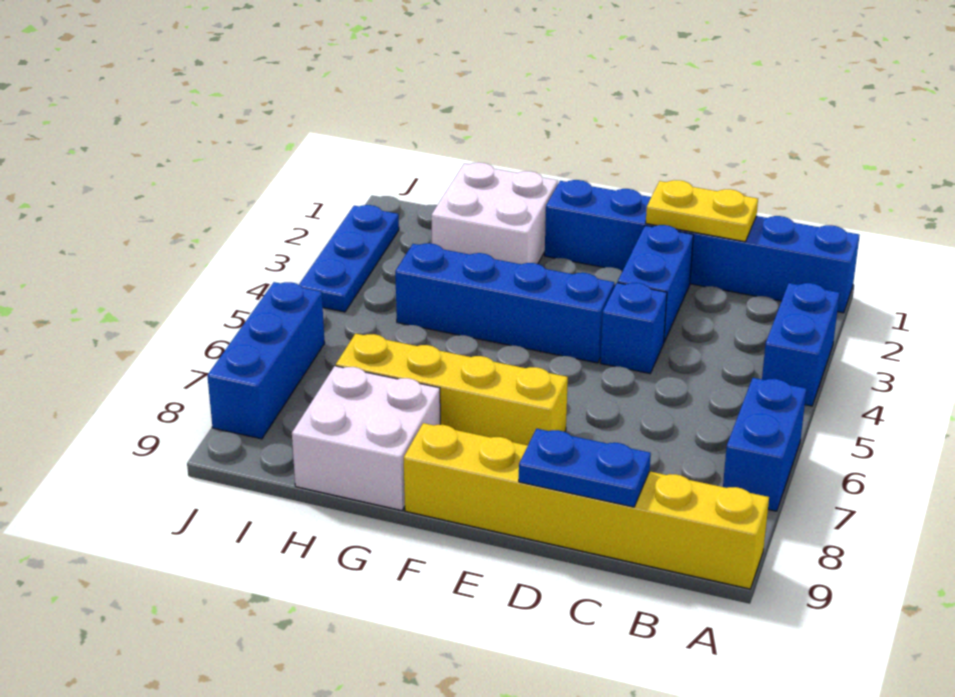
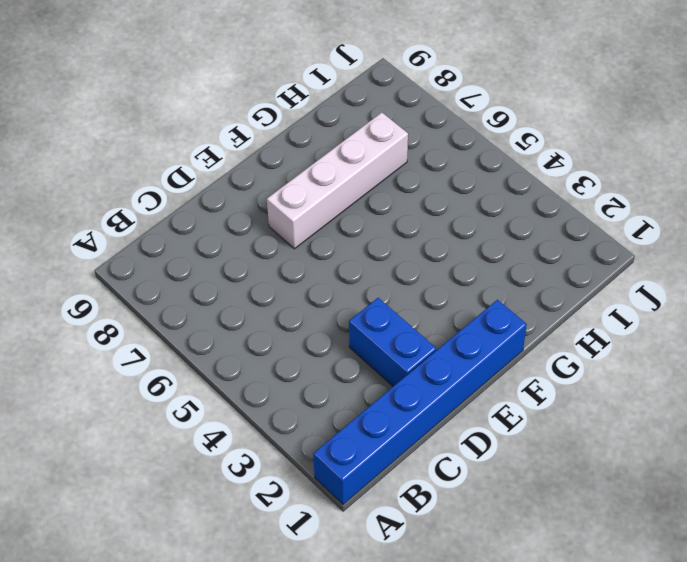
white brick E7:H7 level 1 -> yellow brick E7:H7 level 1
none -> blue brick A3:A4 level 1
none -> blue brick A6:A7 level 1
none -> yellow brick A9:F9 level 1

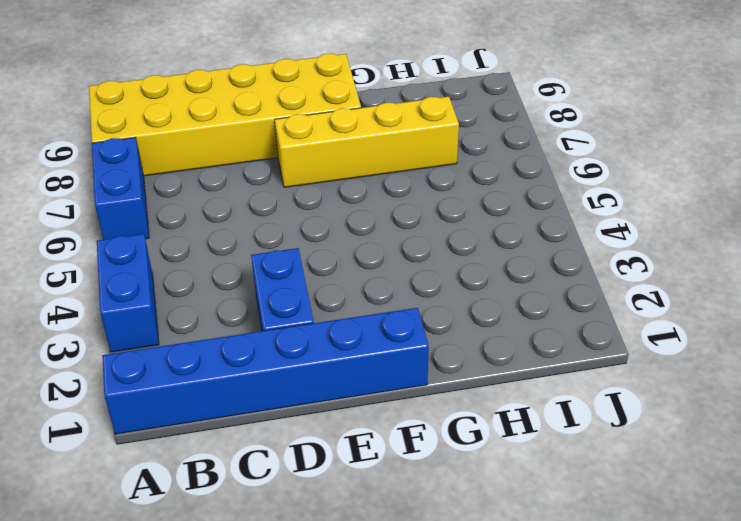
yellow brick A8:F9 level 1 -> yellow brick A9:F9 level 1
none -> blue brick D4 level 1
none -> blue brick E4:H4 level 1
none -> white brick G1:H2 level 1

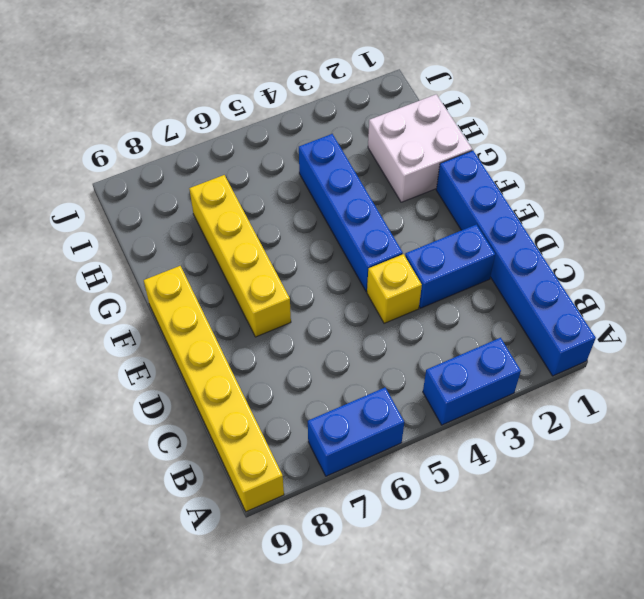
yellow brick D4 level 1 -> blue brick D4 level 1
none -> white brick G8:H9 level 1
none -> blue plate J2:J4 level 1
none -> blue brick J6:J8 level 1

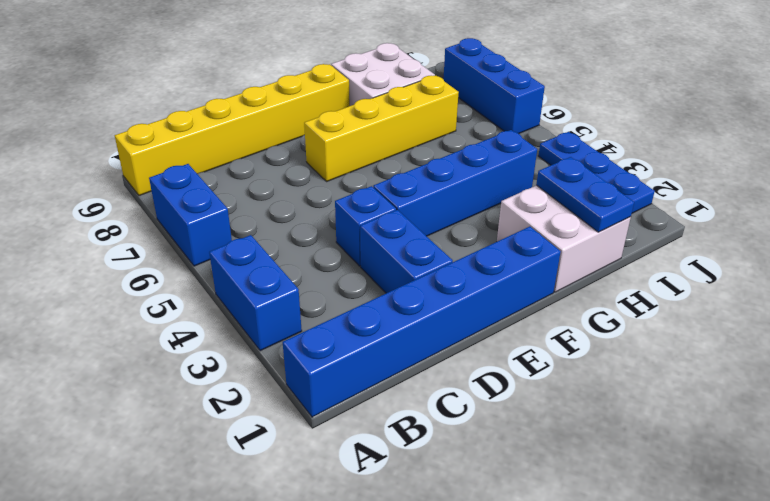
blue plate H1:H2 level 2 -> blue plate C9:D9 level 2
none -> yellow plate C1:D1 level 2

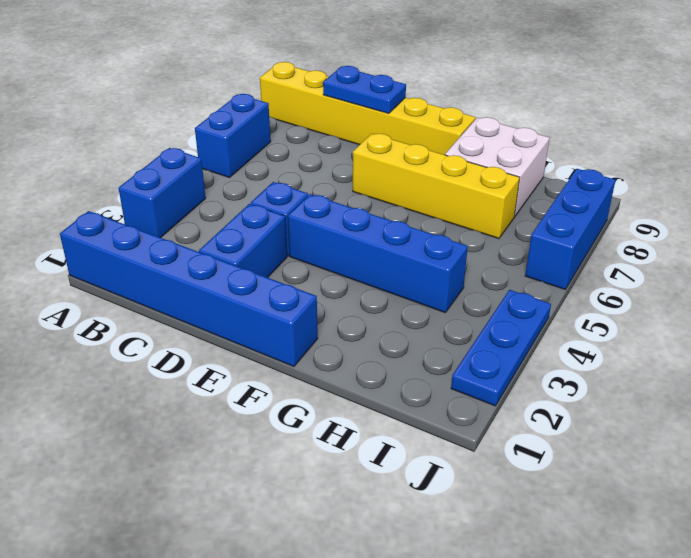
none -> white brick G1:H2 level 1
none -> yellow plate C1:D1 level 2

